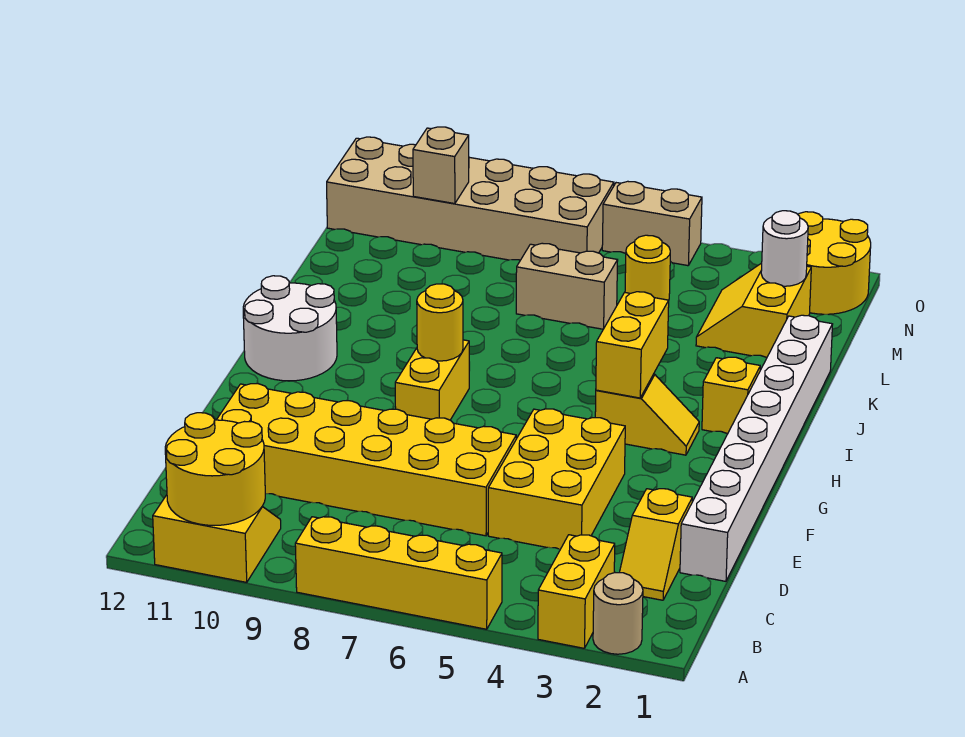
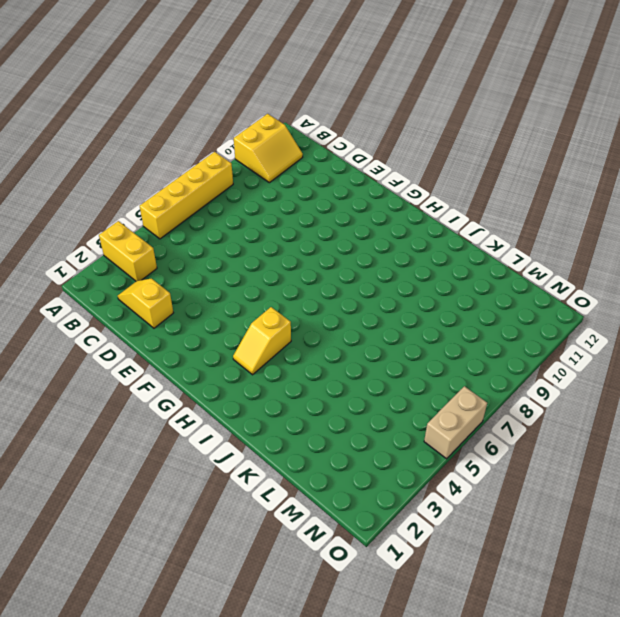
none -> tan round brick A2 level 1
none -> white brick D1:K1 level 1
none -> yellow brick D4:F5 level 1

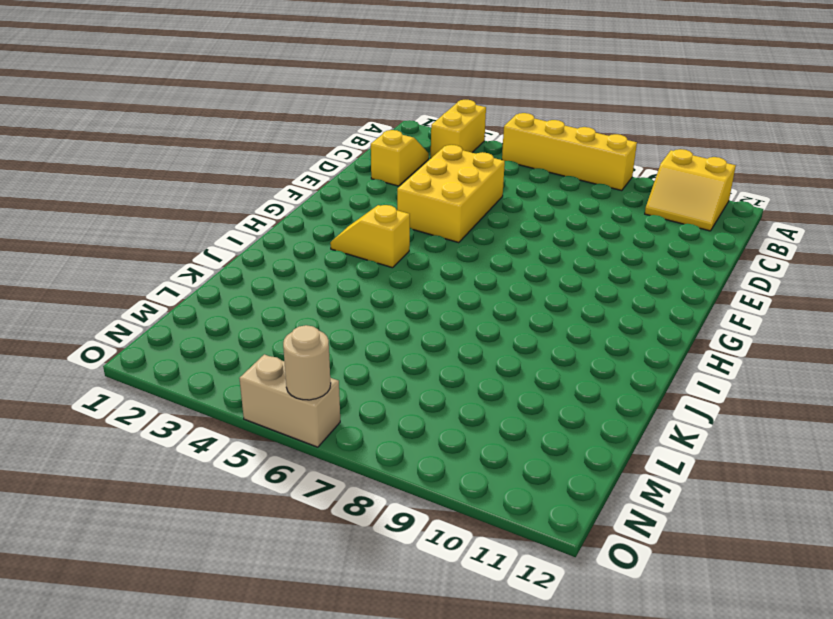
tan round brick O6 level 2 -> tan round brick A2 level 1
none -> white brick D1:K1 level 1
none -> yellow brick D6:E11 level 1
none -> yellow brick G8:H8 level 1

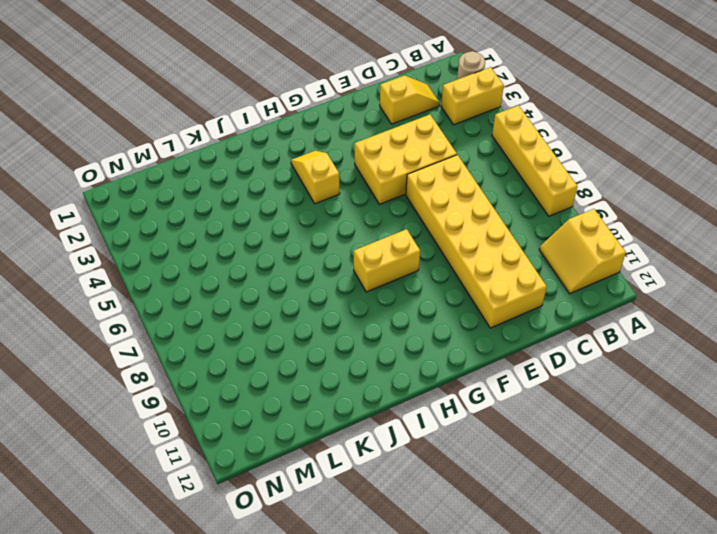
none -> white brick D1:K1 level 1
none -> white round brick H11:I12 level 1
none -> yellow brick I2 level 1

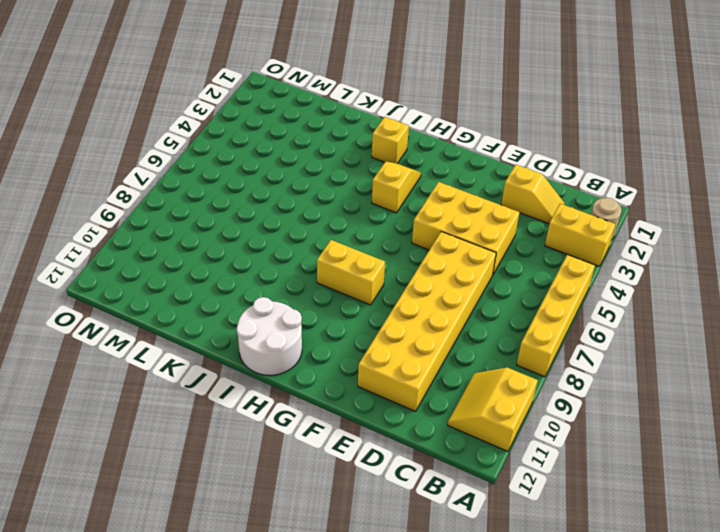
none -> white brick D1:K1 level 1
none -> yellow slope L2:M3 level 1 top 2
none -> tan brick L6:L7 level 1

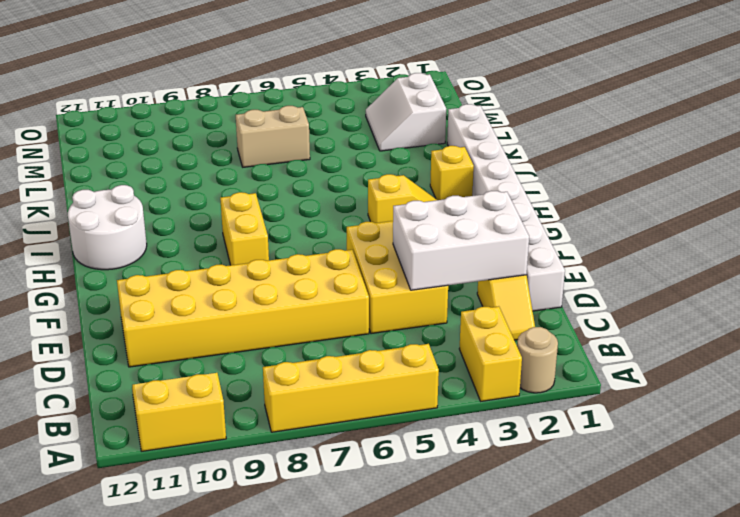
white brick D2:E4 level 2 -> none
white slope L2:M3 level 1 top 2 -> yellow slope L2:M3 level 1 top 2
none -> yellow round brick M5 level 1
none -> yellow round brick N1:O2 level 1
none -> tan brick N7:O12 level 1

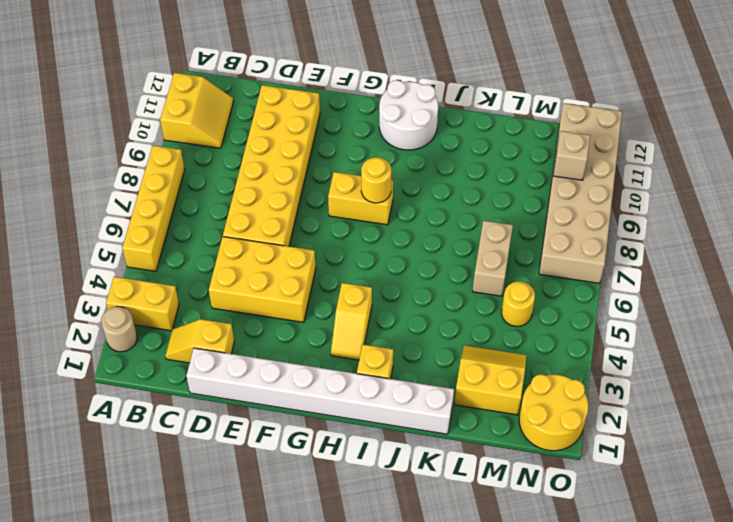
none -> tan brick O5:O6 level 1
none -> yellow round brick A10:B11 level 2
none -> yellow brick H4:I4 level 2

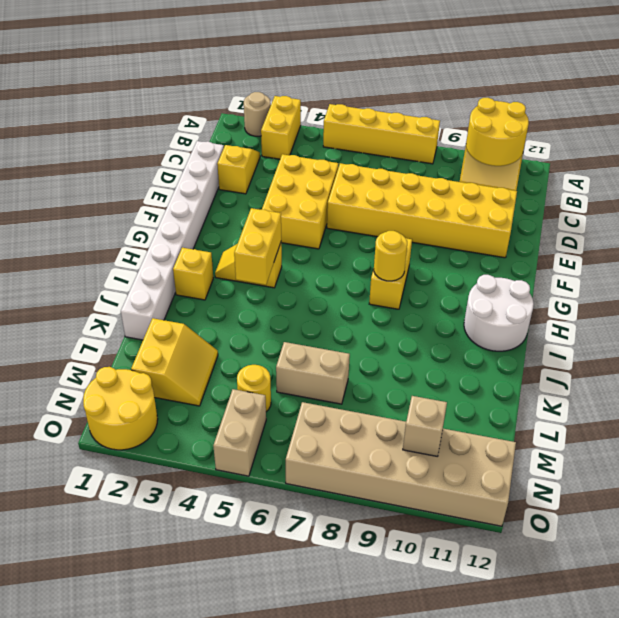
tan brick N5:O5 level 1 -> tan brick O5:O6 level 1
none -> white round brick M2 level 2

